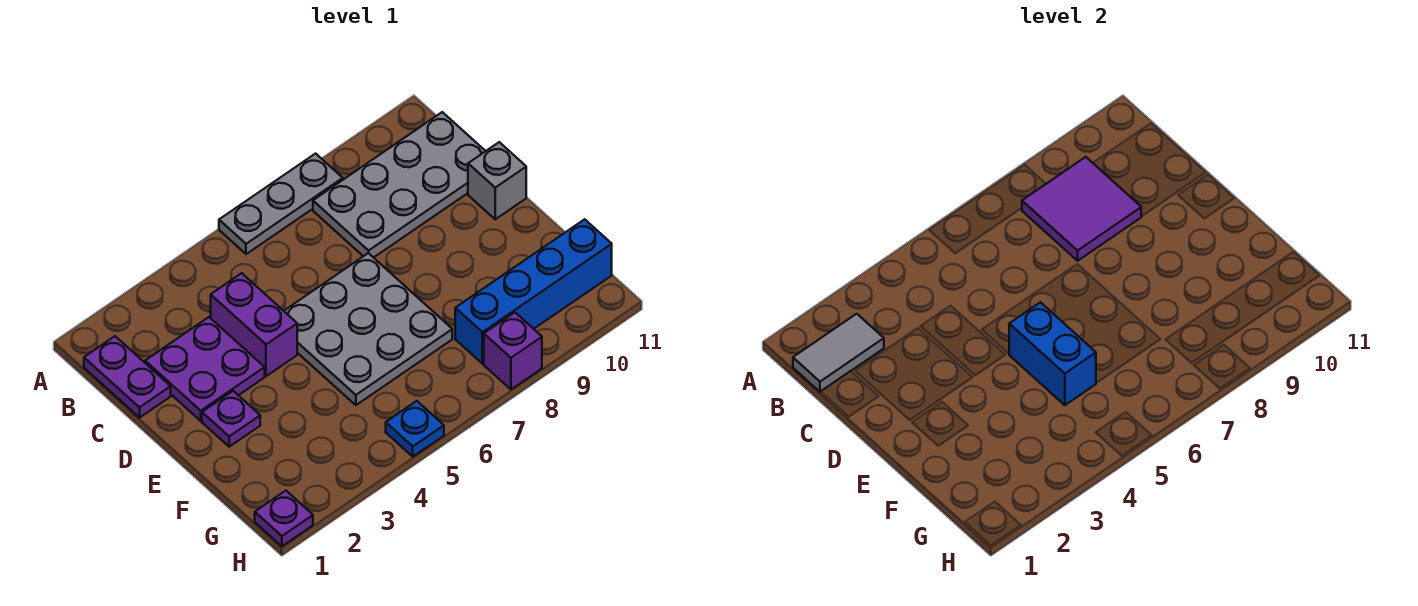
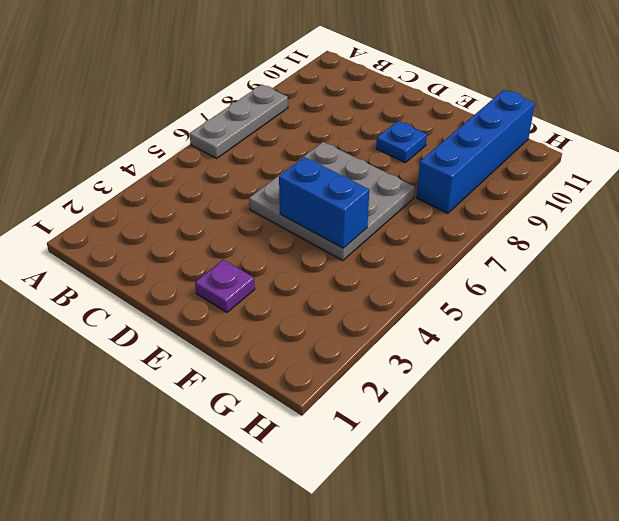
blue plate E9 level 1 -> blue plate H5 level 1
none -> purple plate B1:C1 level 1
none -> grey plate B8:C11 level 1
none -> purple plate C2:D3 level 1

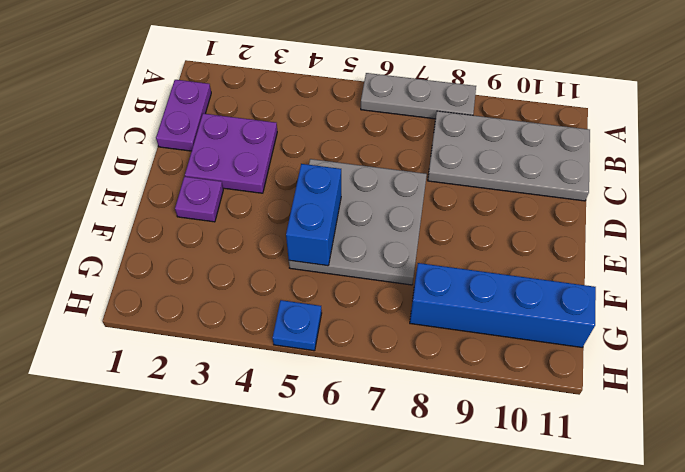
none -> purple brick C4:D4 level 1
none -> grey brick D11 level 1
none -> purple plate H1 level 1

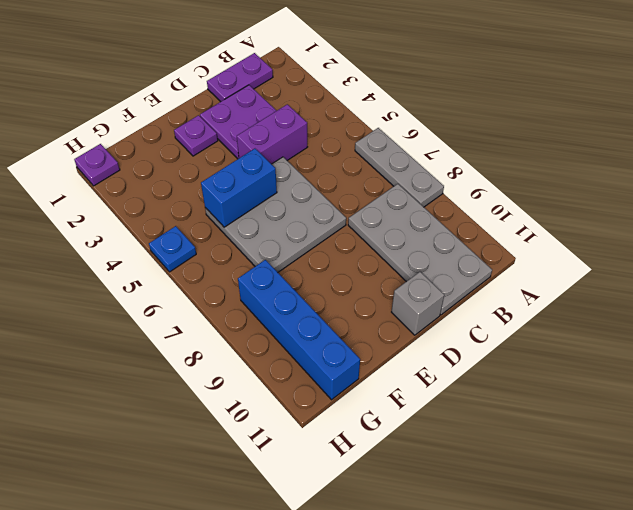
none -> purple brick H8 level 1
none -> grey tile B1:B2 level 2
none -> purple tile B8:C9 level 2

